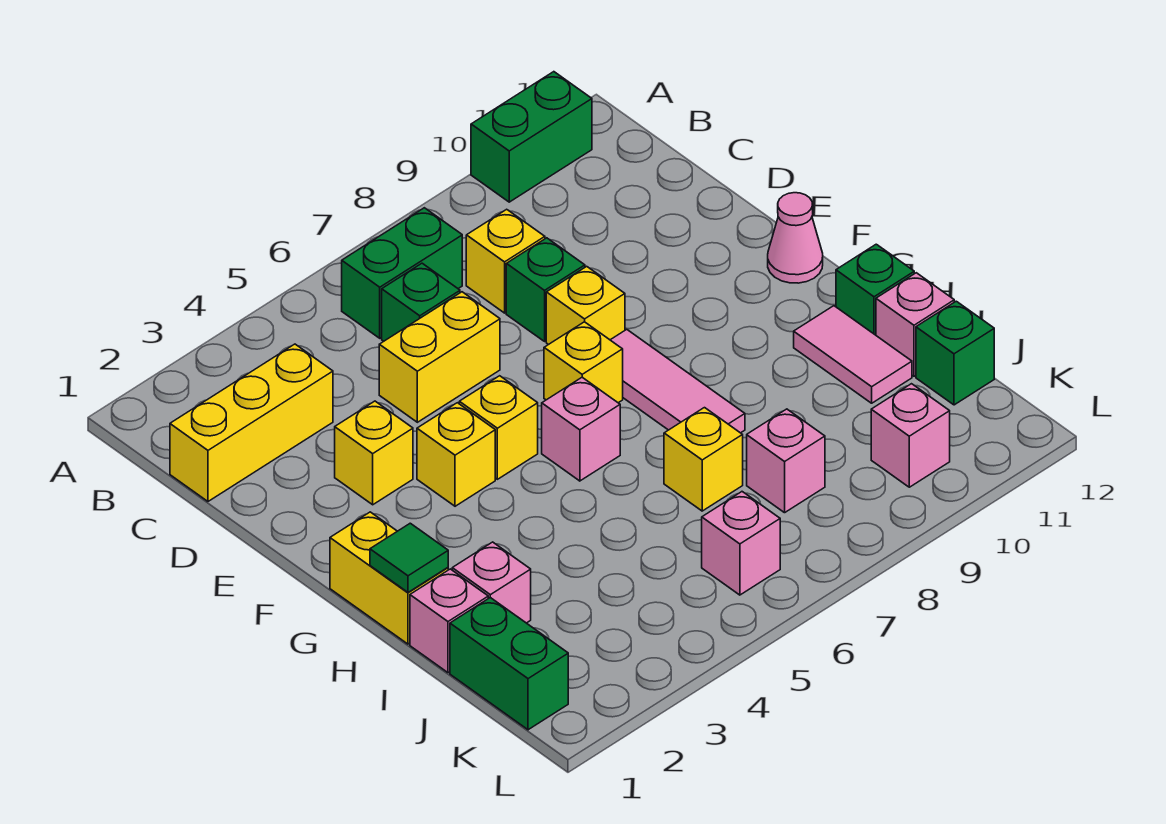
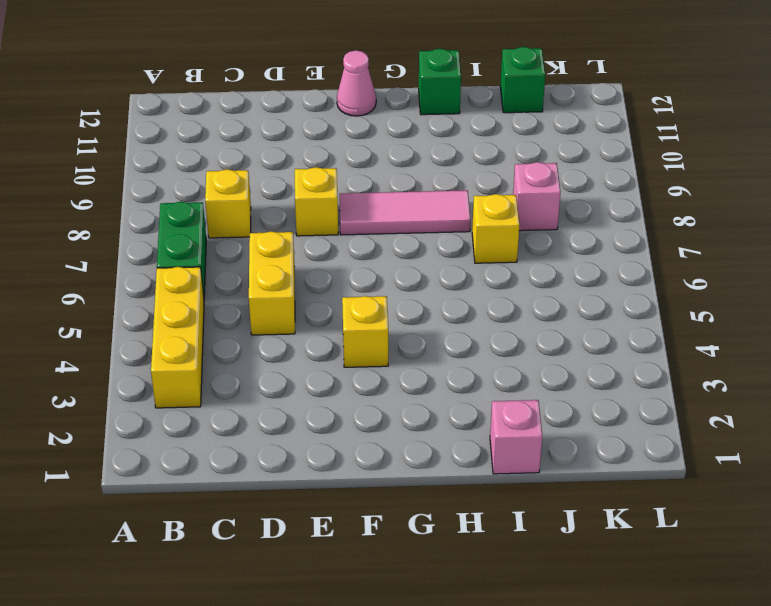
yellow brick B3:B5 level 1 -> yellow brick C1:C3 level 1
none -> green brick A10:A11 level 1
none -> green brick C6 level 1
none -> green brick D8 level 1

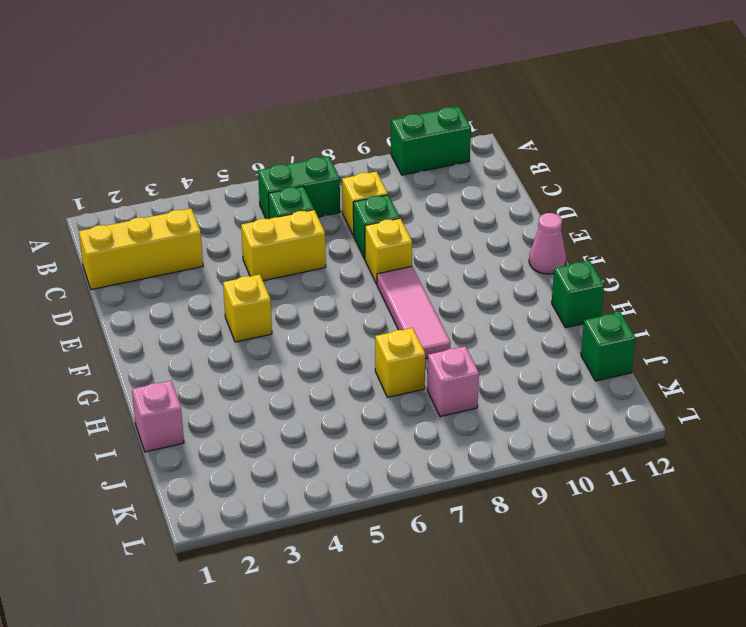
none -> yellow brick E3 level 1
none -> yellow brick F5 level 1
none -> yellow brick F7 level 1

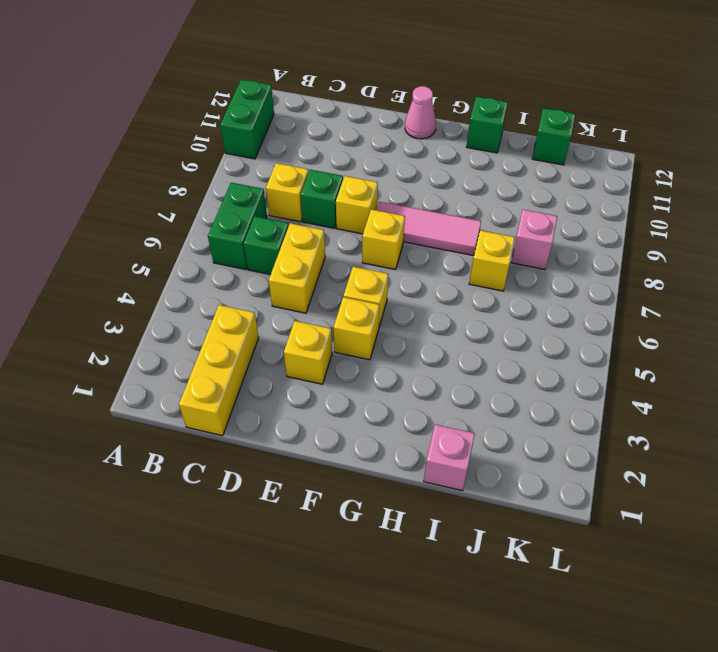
none -> yellow brick G1:H1 level 1
none -> pink brick G6 level 1
none -> pink tile H11:I11 level 1

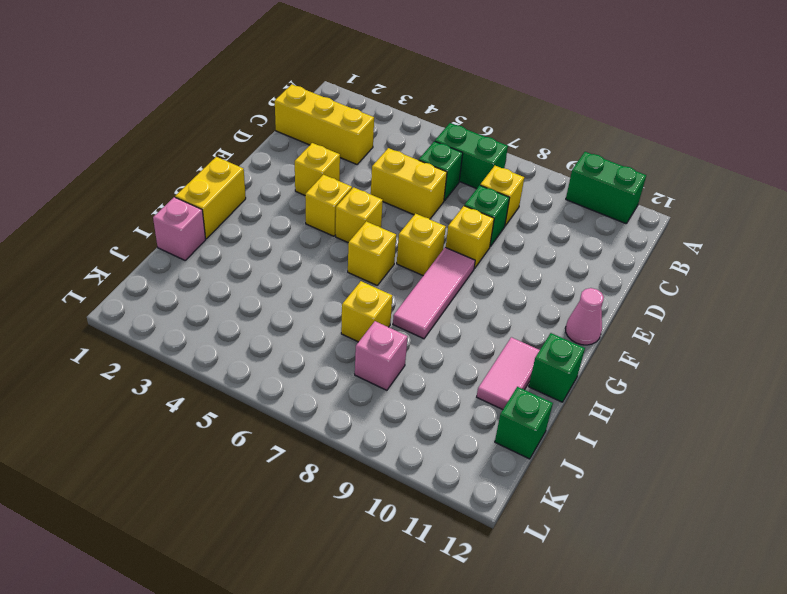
yellow brick G6 level 1 -> pink brick G6 level 1
none -> pink brick I2 level 1
none -> pink brick I12 level 1
none -> green brick J1:K1 level 1

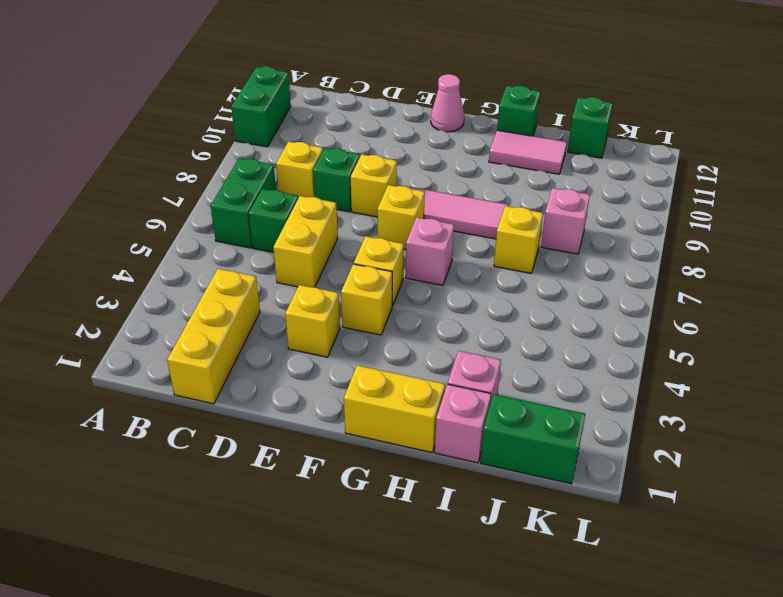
none -> pink brick I12 level 1
none -> pink brick K6 level 1
none -> pink brick K10 level 1

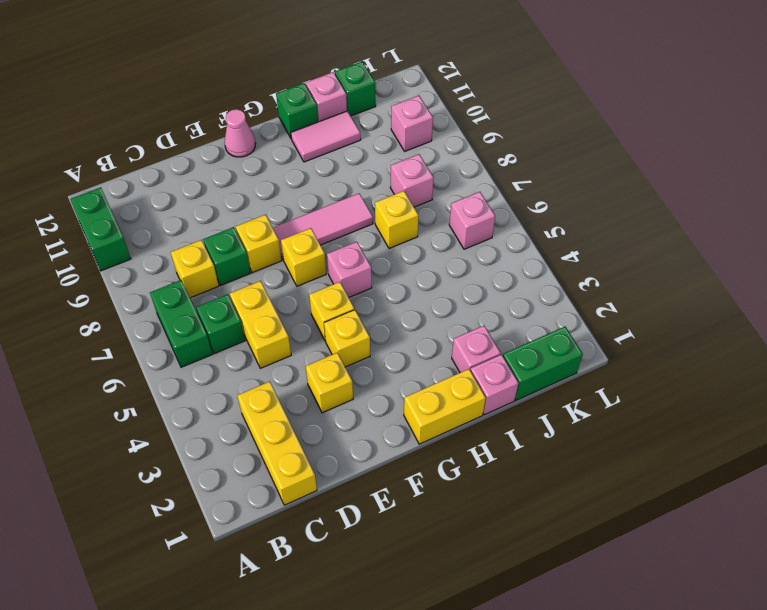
none -> green tile H1 level 2

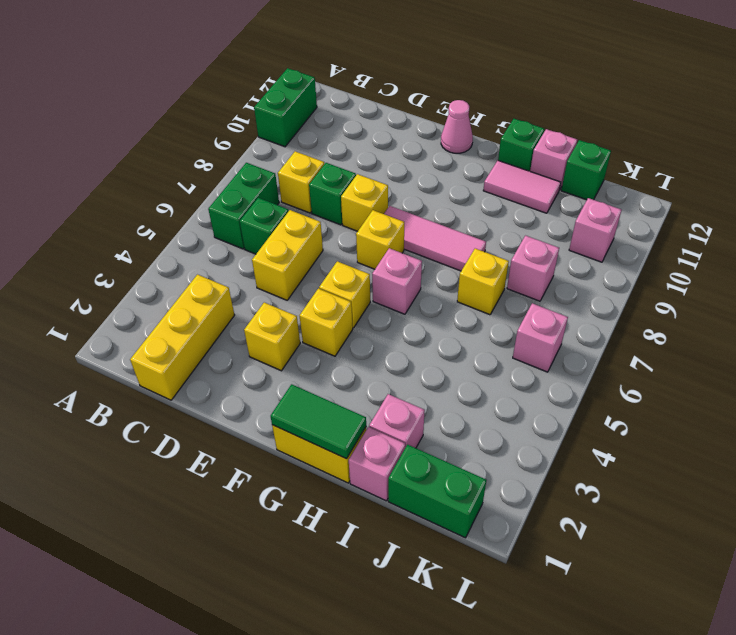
green tile G1:H1 level 2 -> green tile H1 level 2

